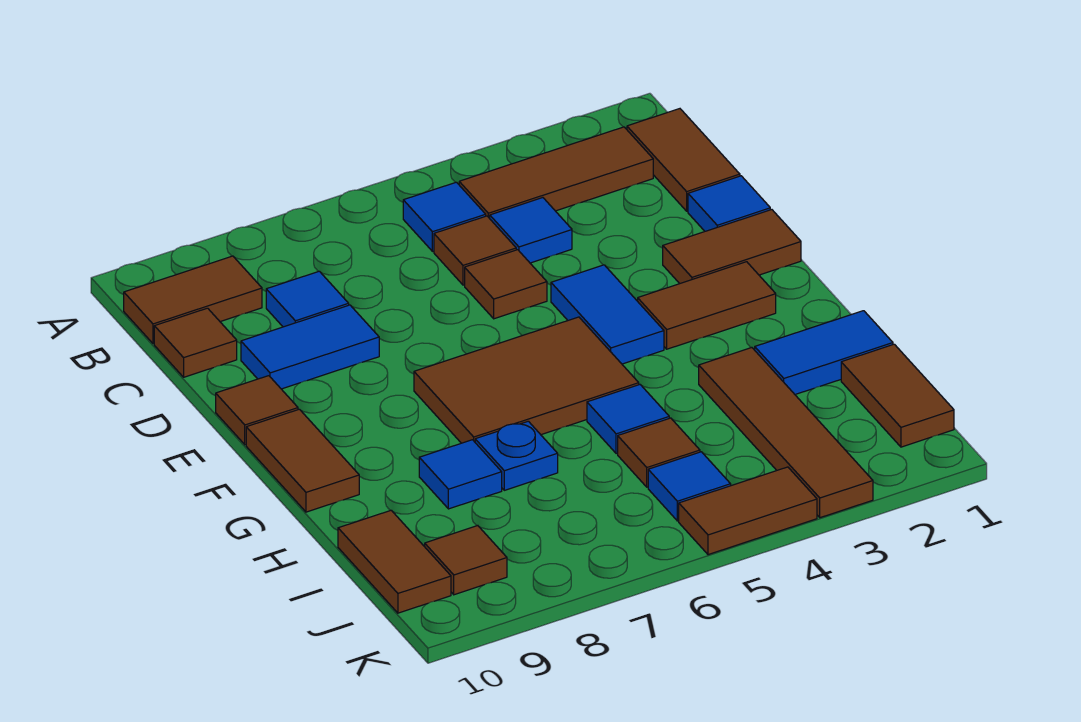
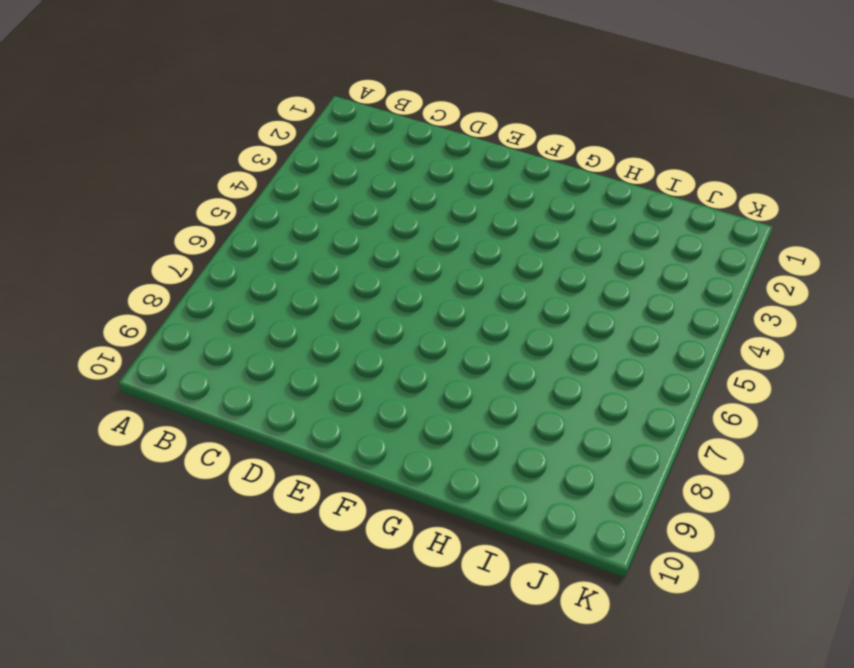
none -> brown tile B1:C1 level 1
none -> brown tile B2:B4 level 1
none -> blue tile B5 level 1

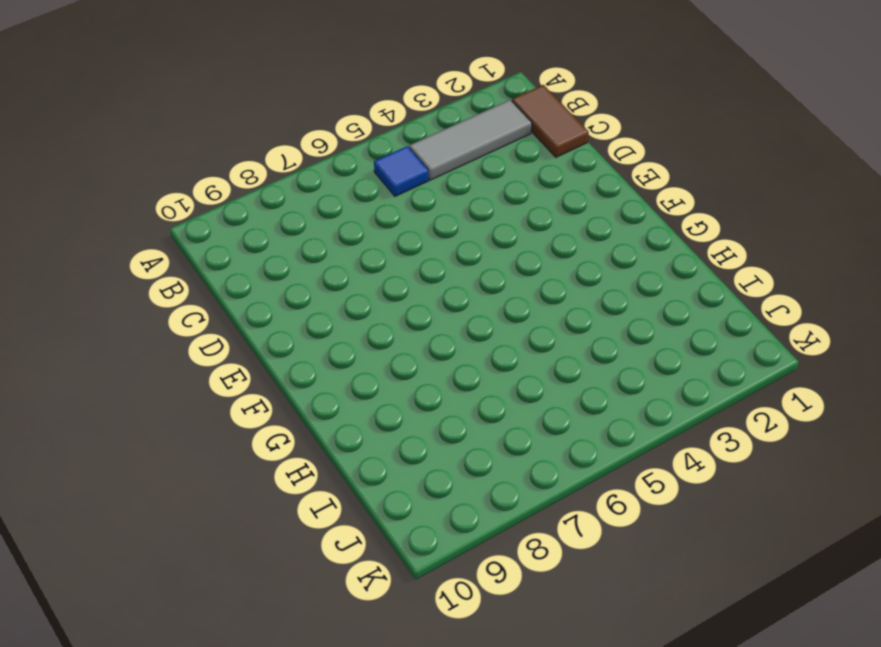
grey tile B2:B4 level 1 -> brown tile B2:B4 level 1
none -> brown tile B9:B10 level 1
none -> blue tile C4 level 1
none -> brown tile C5 level 1

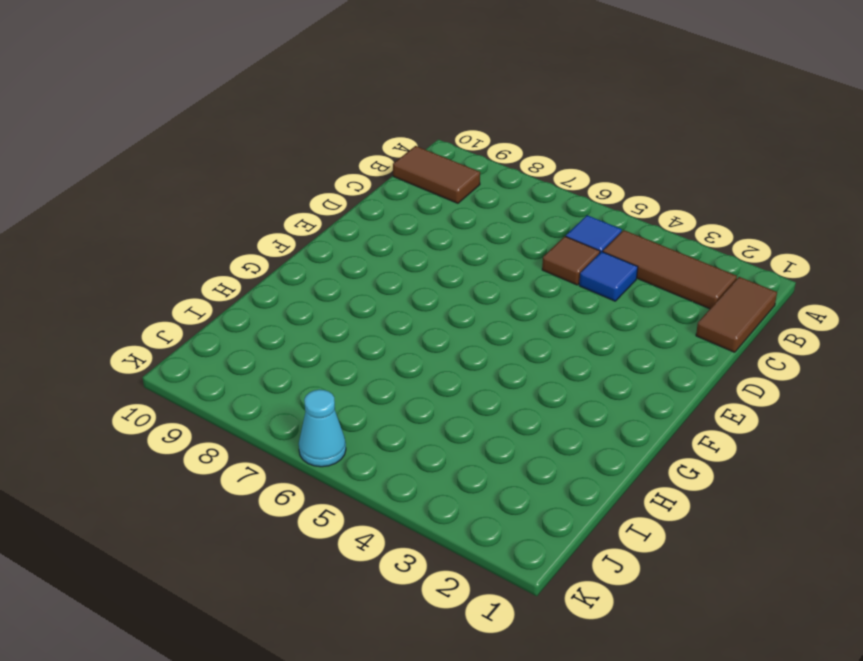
cyan cone K6 level 1 -> none
none -> blue tile C8 level 1
none -> brown tile C10 level 1
none -> blue tile D1 level 1

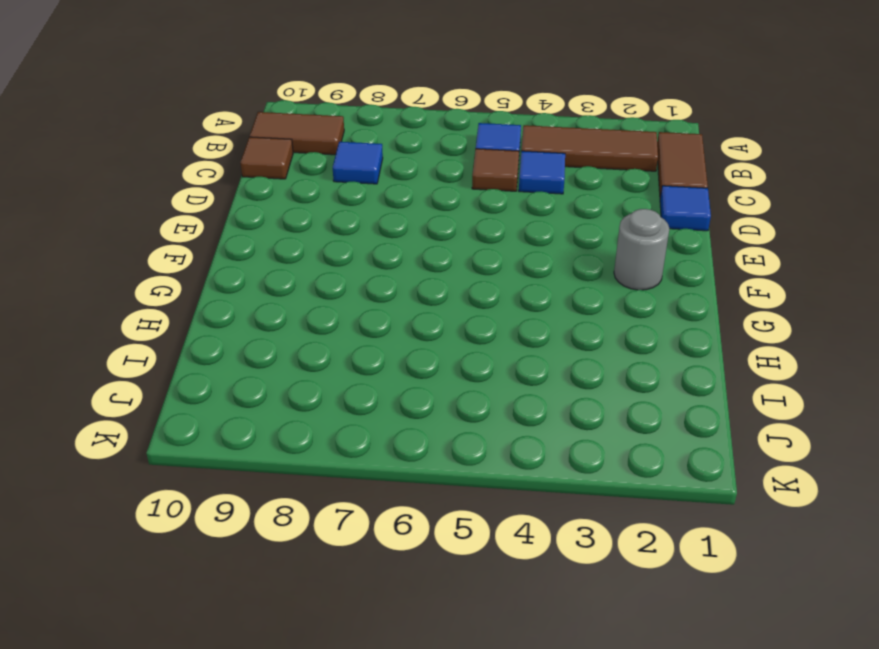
grey round brick F2 level 1 -> brown tile F2:F3 level 1
none -> brown tile D5 level 1
none -> blue tile D8:D9 level 1
none -> brown tile E1:E2 level 1

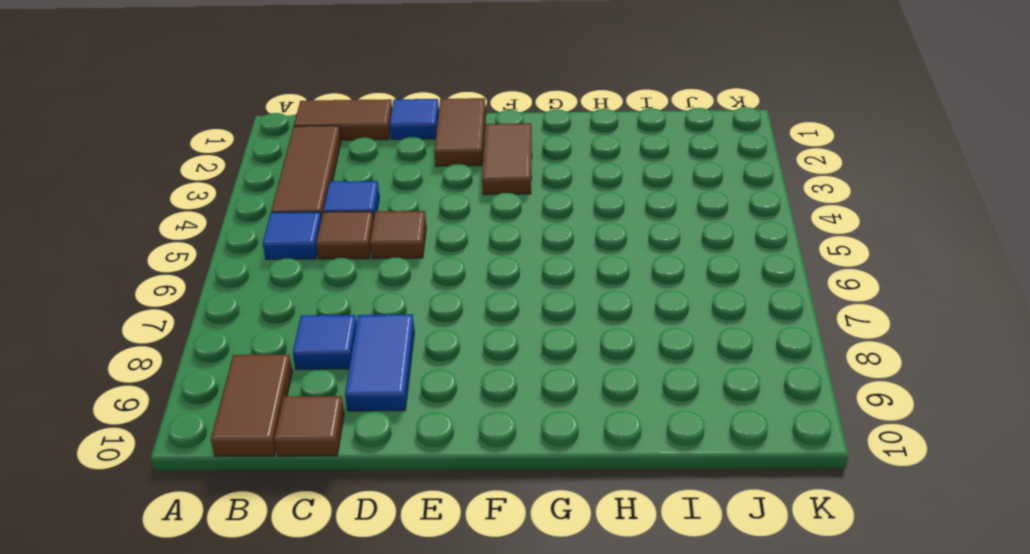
none -> blue tile E4:F4 level 1
none -> brown tile E10 level 1
none -> brown tile F5:G7 level 1

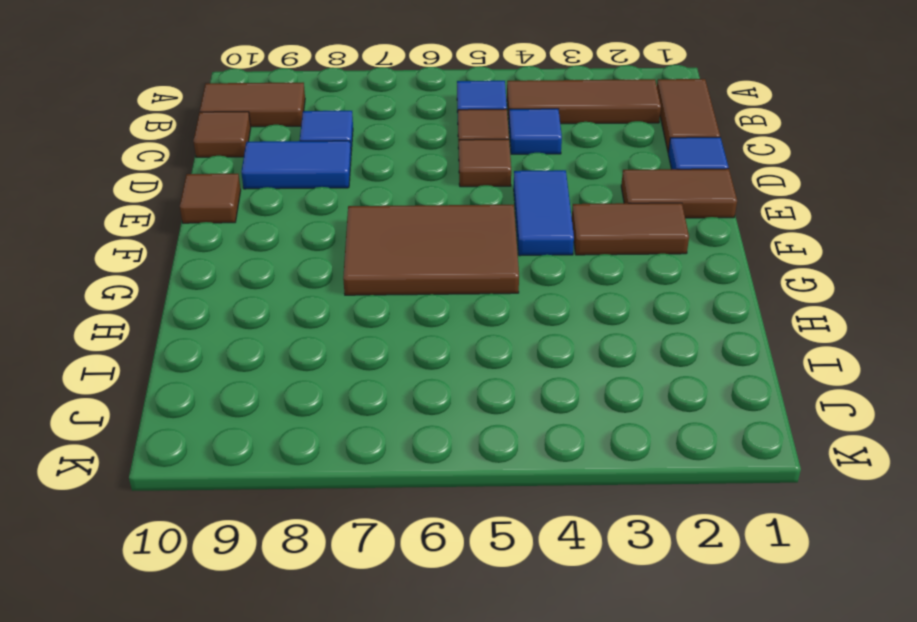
none -> brown tile F10:G10 level 1
none -> blue tile H1:H2 level 1
none -> brown tile H3:K3 level 1

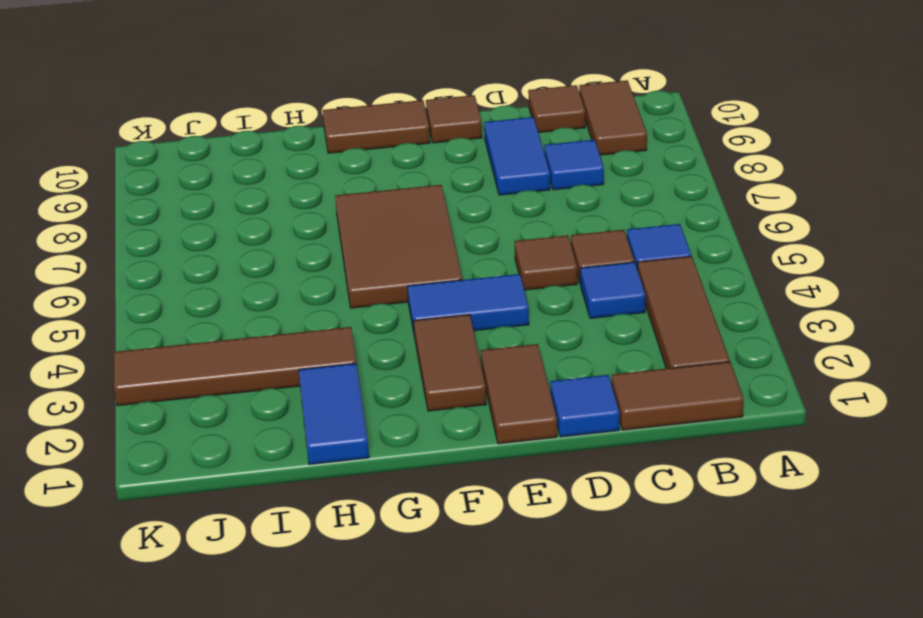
none -> blue tile H5 level 1
none -> blue plate H7 level 1
none -> blue tile H8 level 1

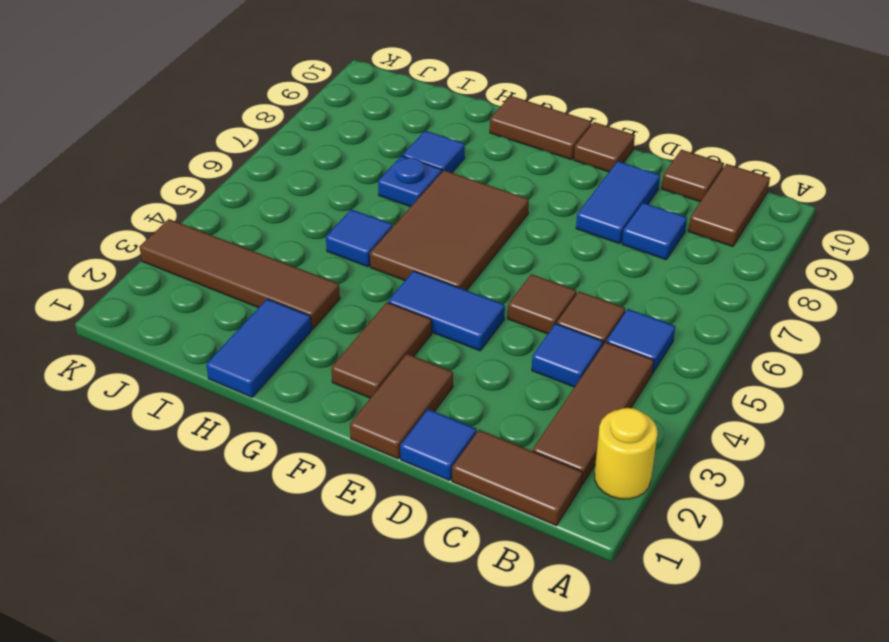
yellow round brick A2 level 1 -> none
none -> brown tile I1:J1 level 1
none -> brown tile I5 level 1
none -> brown tile I10:J10 level 1

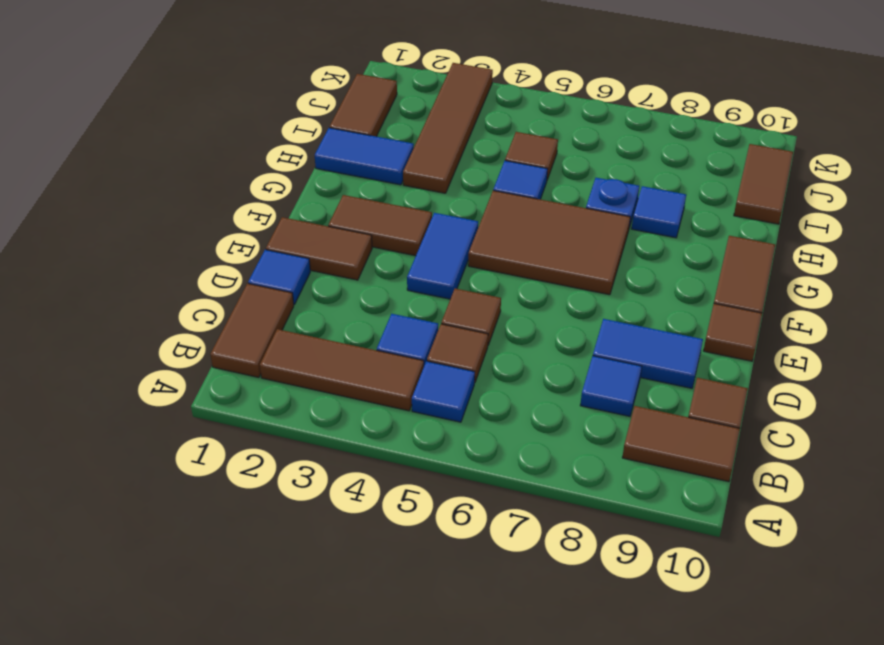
none -> blue tile J5 level 1
none -> brown tile J9 level 1
none -> brown tile K4:K5 level 1

